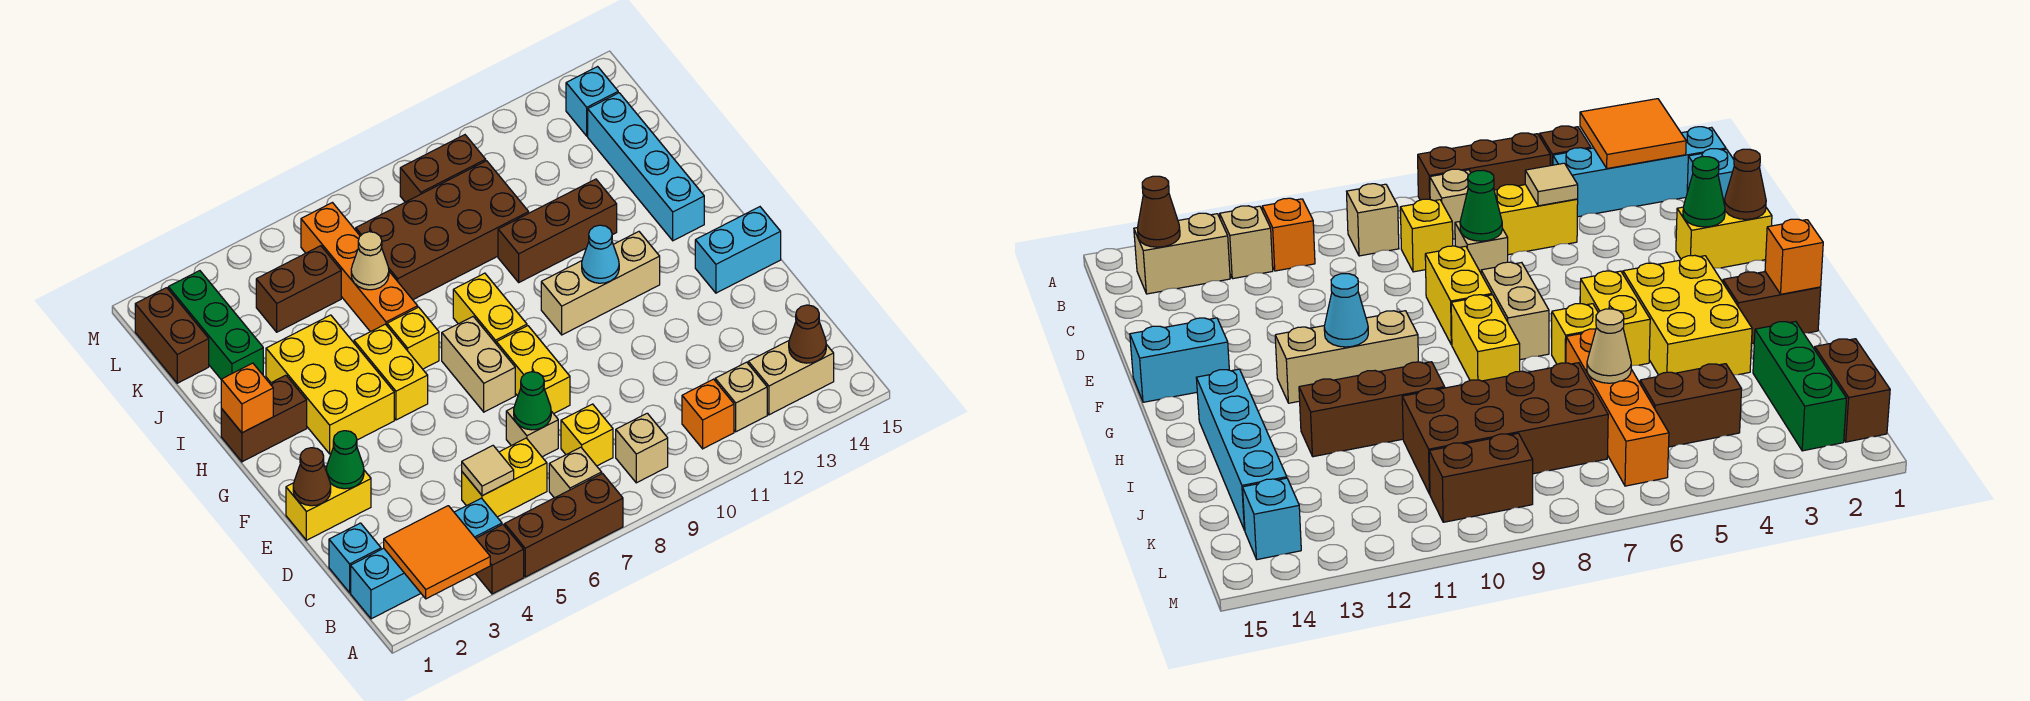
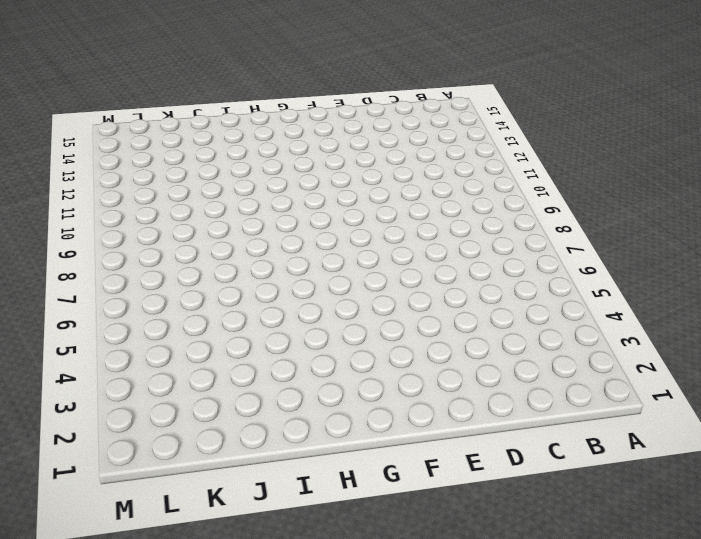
none -> brown brick A4 level 1
none -> brown brick A5:A7 level 1
none -> cyan brick B1:B4 level 1
none -> tan brick B7 level 1

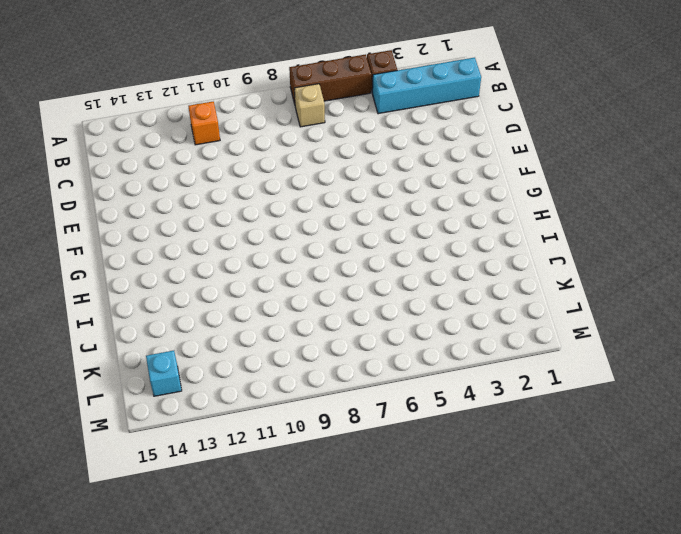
none -> tan brick B9 level 1
none -> tan brick B12 level 1
none -> tan brick B13:B14 level 1
none -> cyan brick C1 level 1

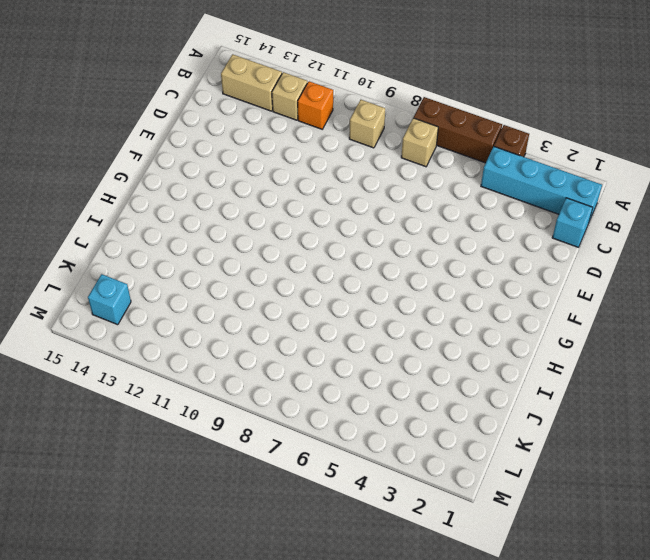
none -> yellow brick C5:C6 level 1
none -> yellow brick C8 level 1
none -> tan brick D7 level 1
none -> yellow brick E1:E2 level 1

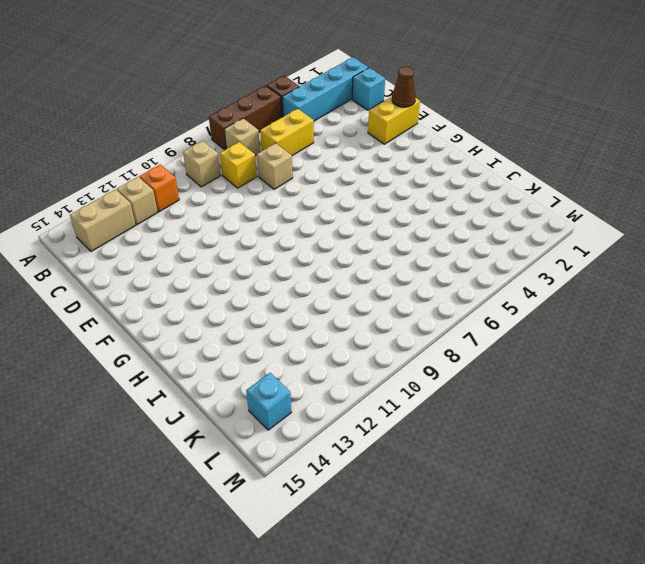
none -> yellow brick E8:F8 level 1
none -> tan brick F7:G7 level 1
none -> cyan brick F14:F15 level 1
none -> yellow brick G3:I4 level 1

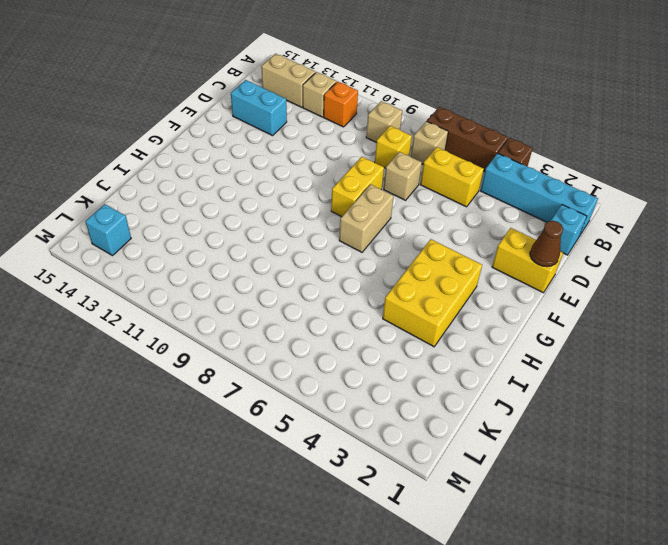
cyan brick D13:D14 level 1 -> cyan brick F14:F15 level 1
none -> yellow brick G5:H5 level 1
none -> yellow brick G8:H8 level 1
none -> tan brick G10:G12 level 1
none -> brown brick H1:H2 level 1

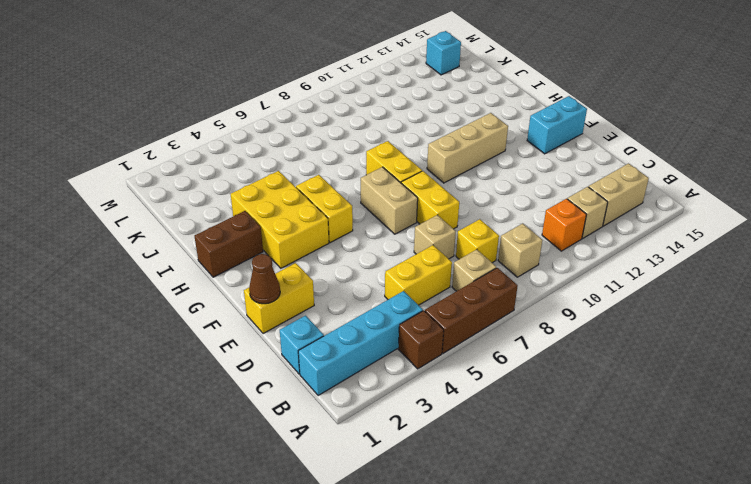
none -> yellow brick H6 level 1
none -> cyan brick H14:K14 level 1
none -> orange brick I6:L6 level 1
none -> brown brick I10:I12 level 1

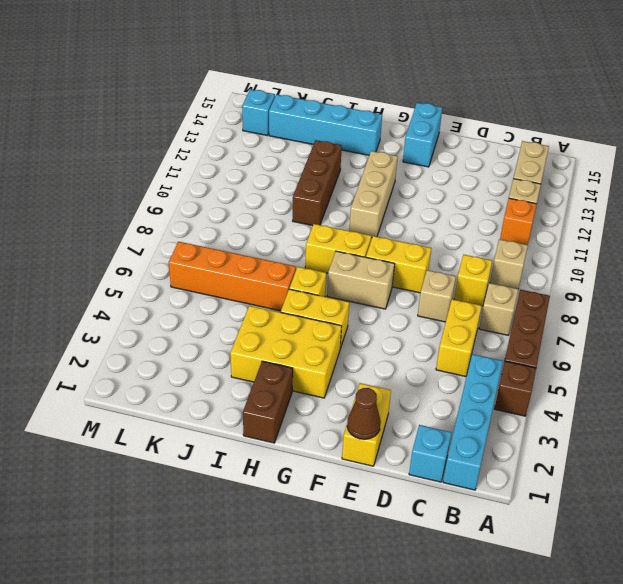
none -> green brick J2:L2 level 1
none -> brown brick J7:K10 level 1
none -> brown brick K1:L1 level 1
none -> brown brick K4:K5 level 1

